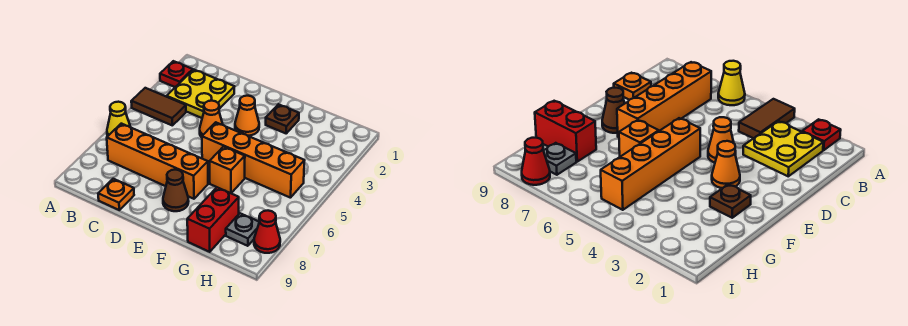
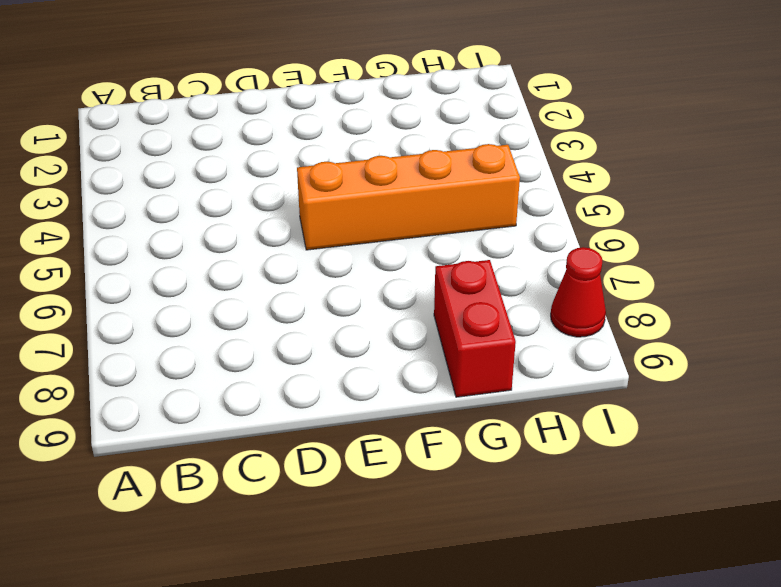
none -> red plate A2 level 1
none -> brown tile A4:B4 level 1
none -> yellow cone A6 level 1

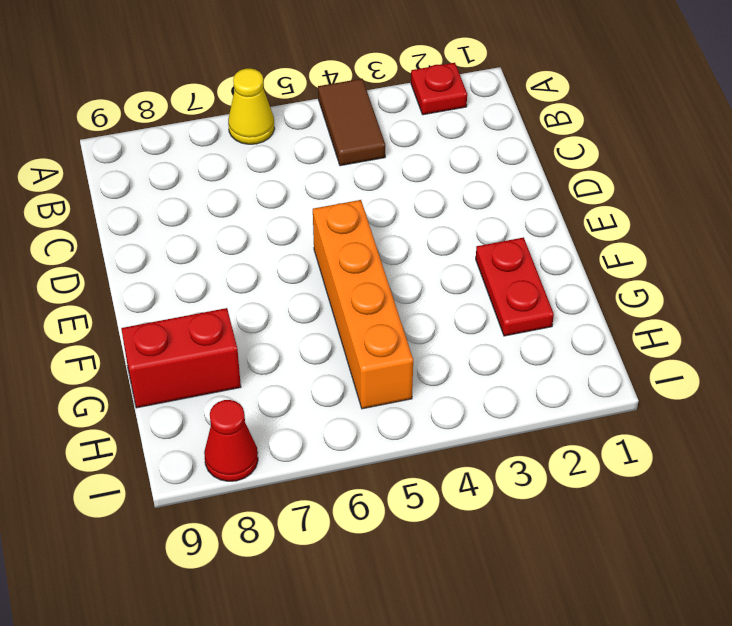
red plate F2:G2 level 1 -> brown plate F2 level 1
none -> yellow plate B2:C3 level 1
none -> orange brick B7:E7 level 1
none -> orange plate C9 level 1

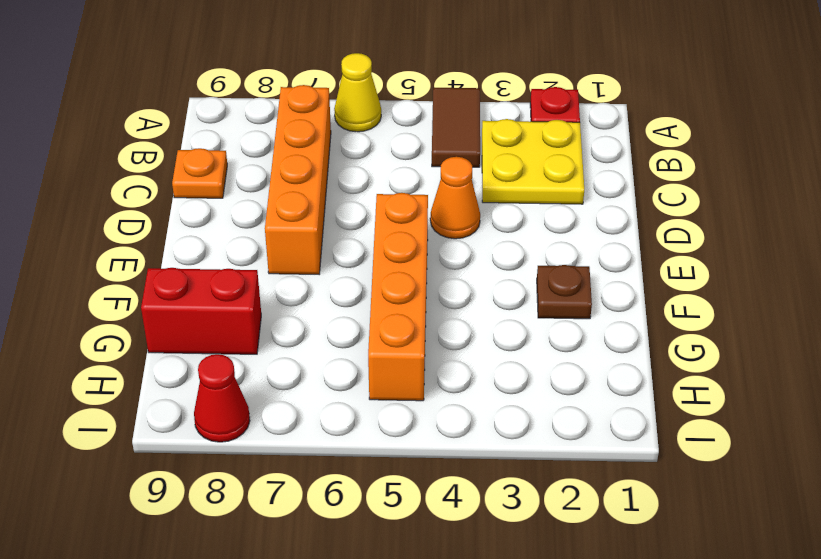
none -> orange cone E3 level 1
none -> brown cone E8 level 1
none -> orange brick F6 level 1

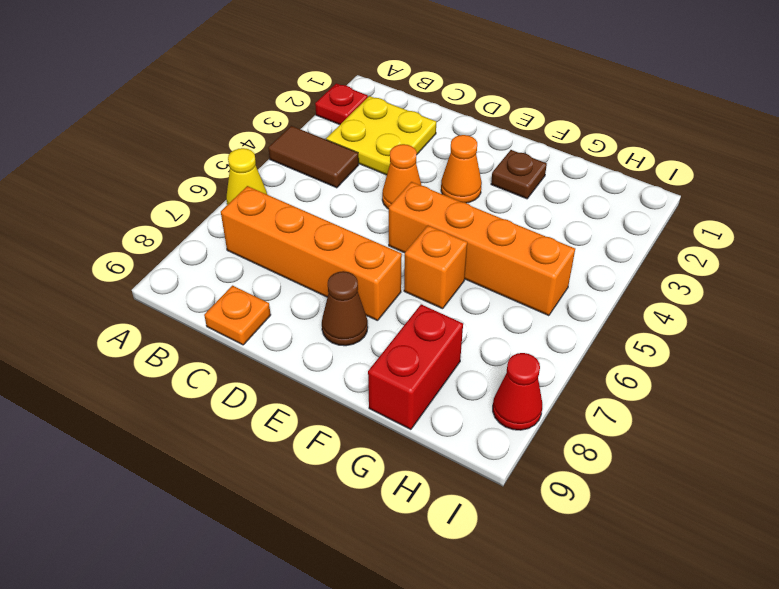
none -> grey plate H8 level 1

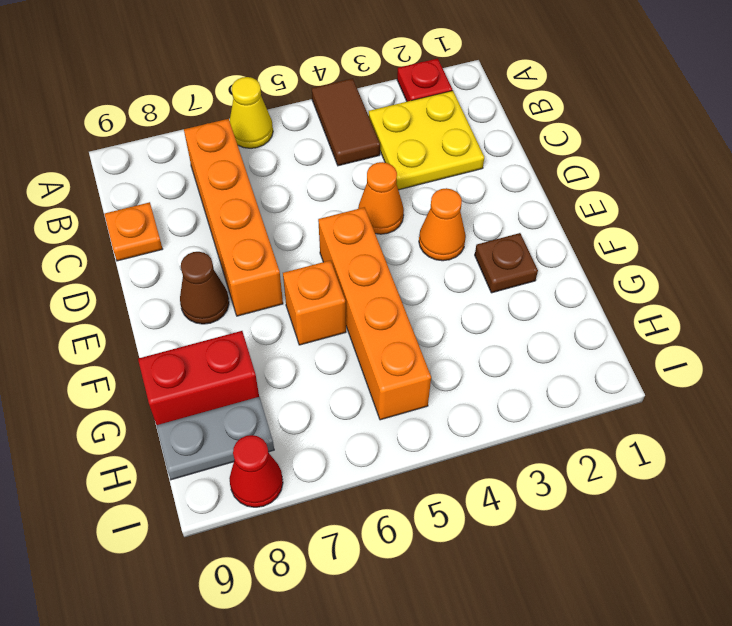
grey plate H8:H9 level 1 -> grey plate H8 level 1

